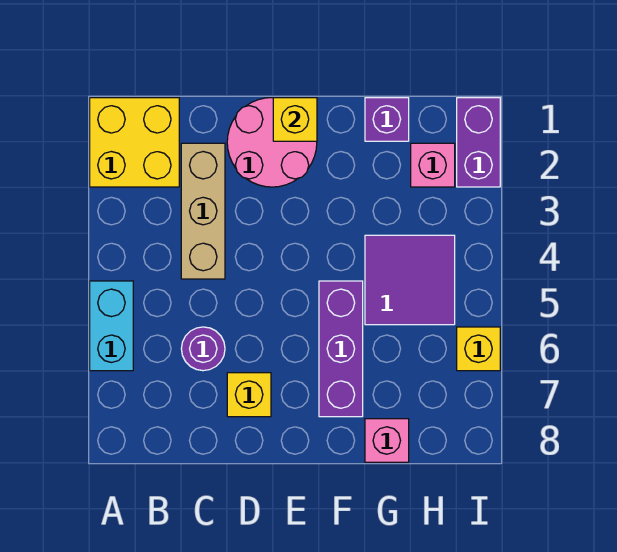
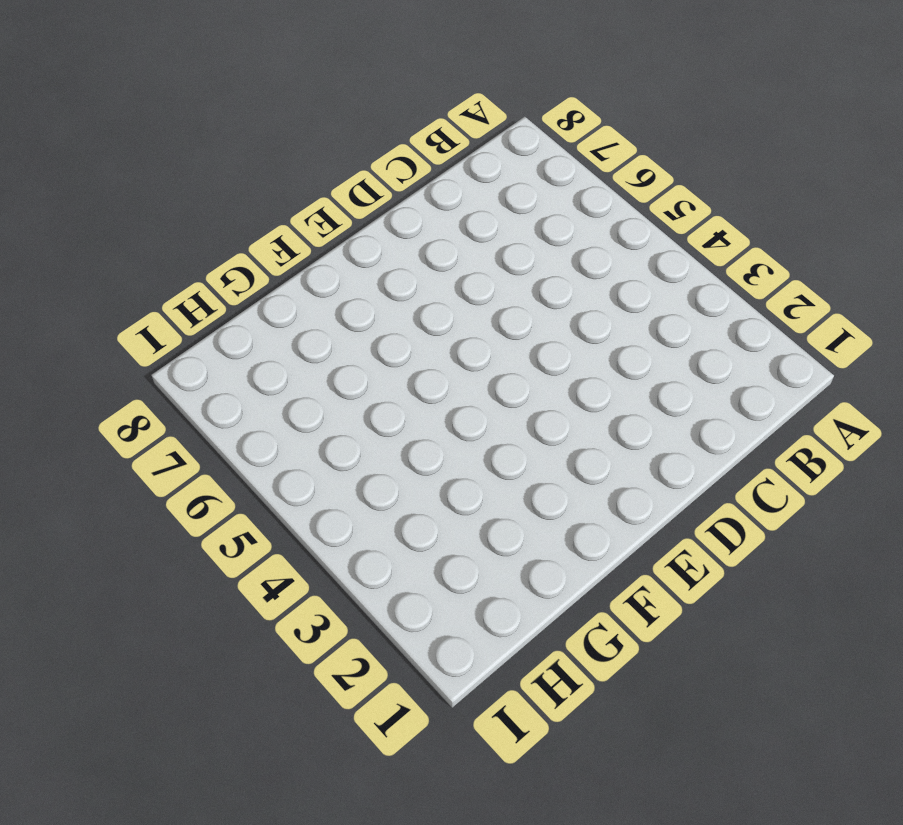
none -> yellow brick A1:B2 level 1
none -> cyan brick A5:A6 level 1
none -> tan brick C2:C4 level 1

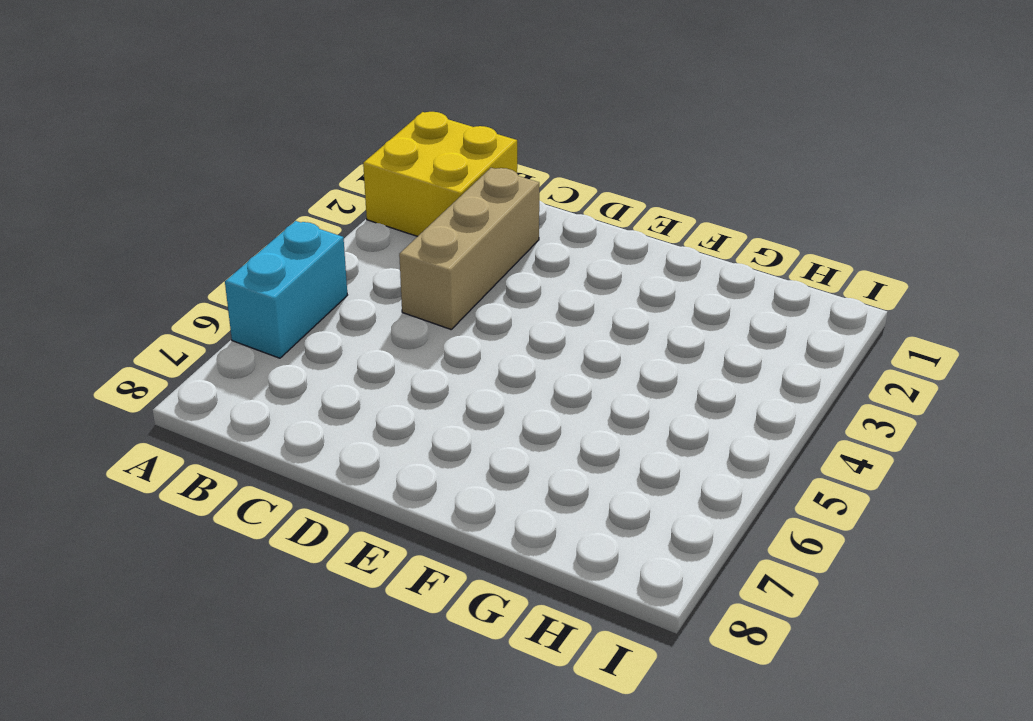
none -> purple round brick C6 level 1
none -> pink round brick D1:E2 level 1
none -> yellow brick D7 level 1

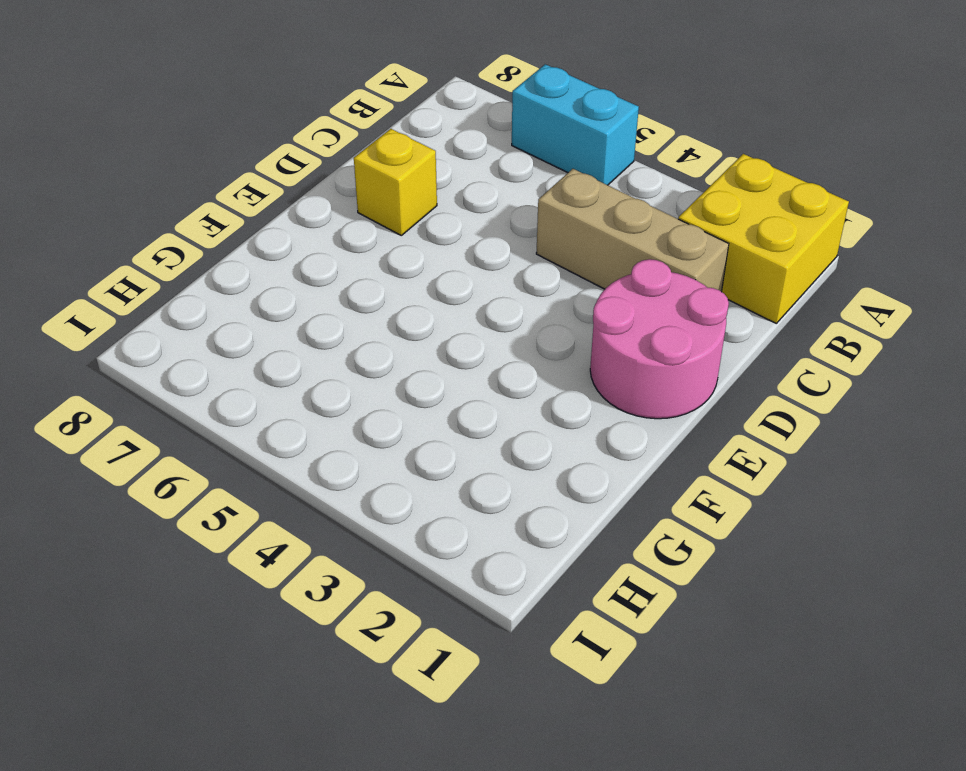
none -> purple round brick C6 level 1
none -> purple brick F5:F7 level 1
none -> purple brick G1 level 1

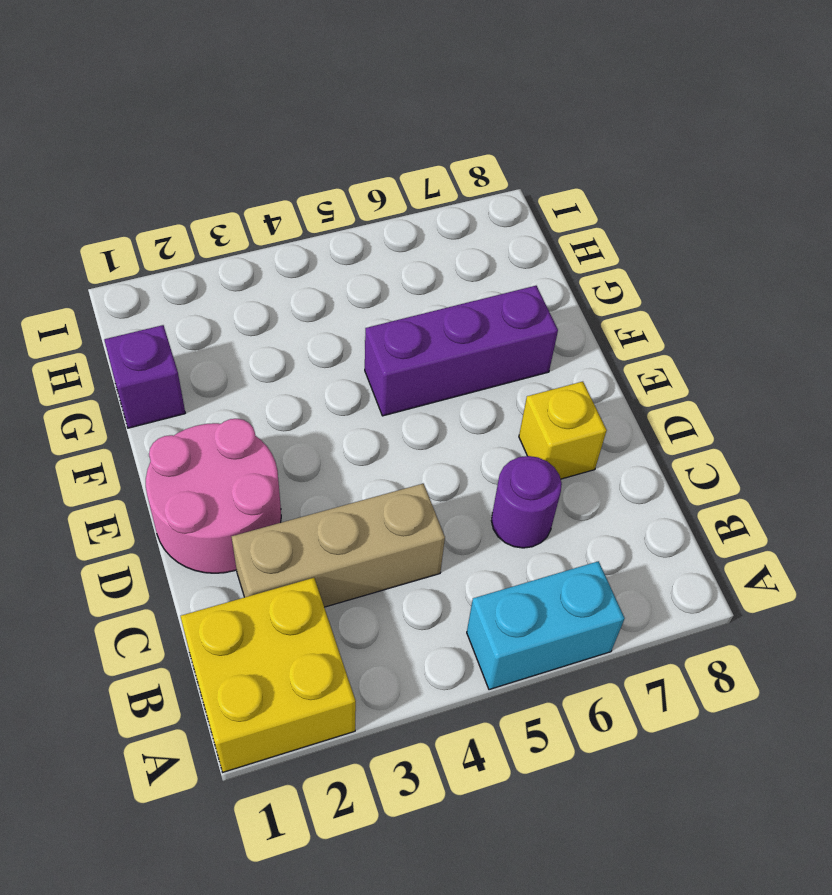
none -> purple tile G4:H5 level 1
none -> pink brick G8 level 1
none -> pink brick H2 level 1

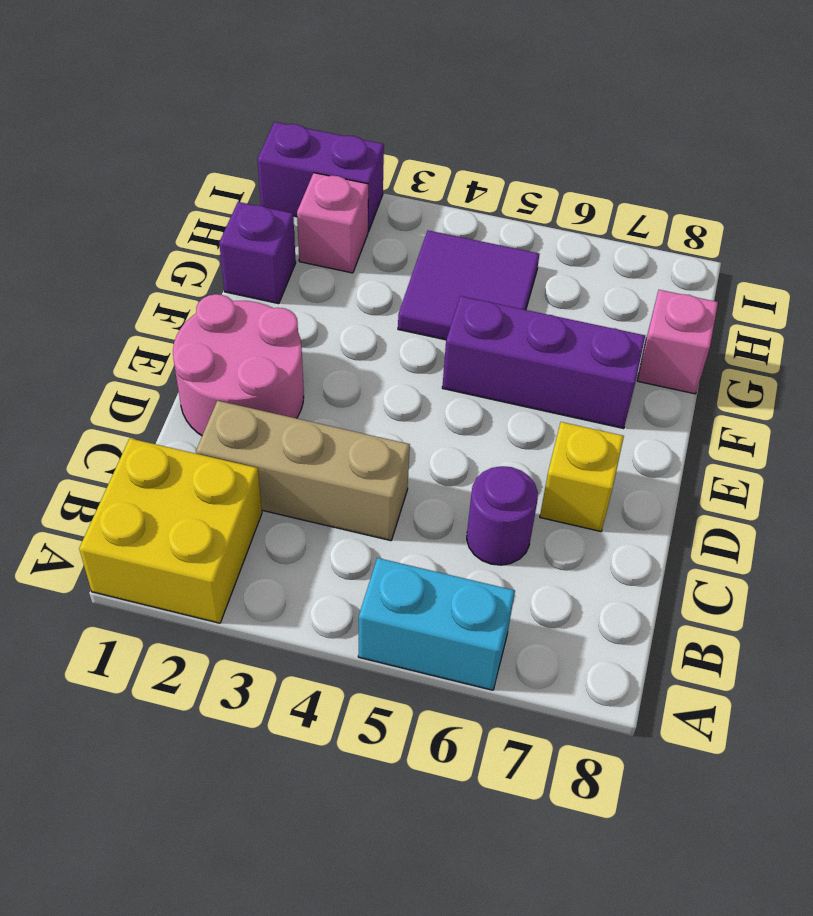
none -> yellow brick I6 level 1
none -> yellow brick E1 level 2

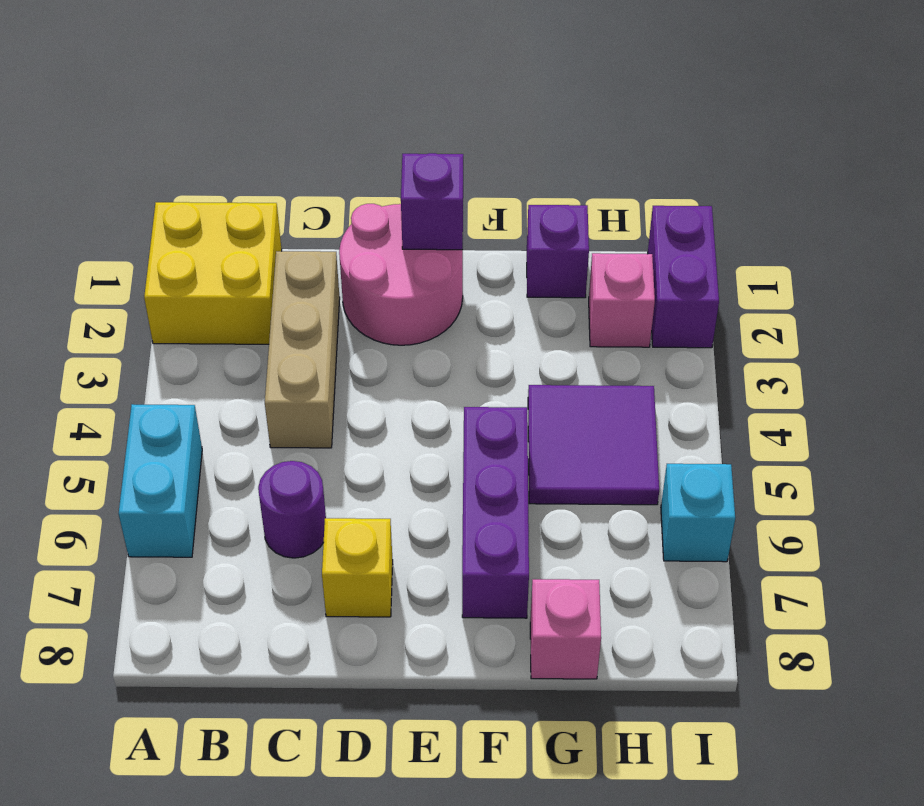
purple brick E1 level 2 -> yellow brick E1 level 2
cyan brick I6 level 1 -> yellow brick I6 level 1

